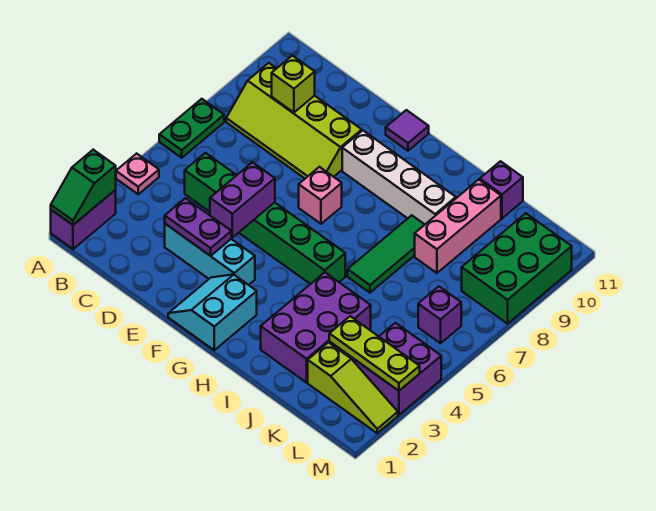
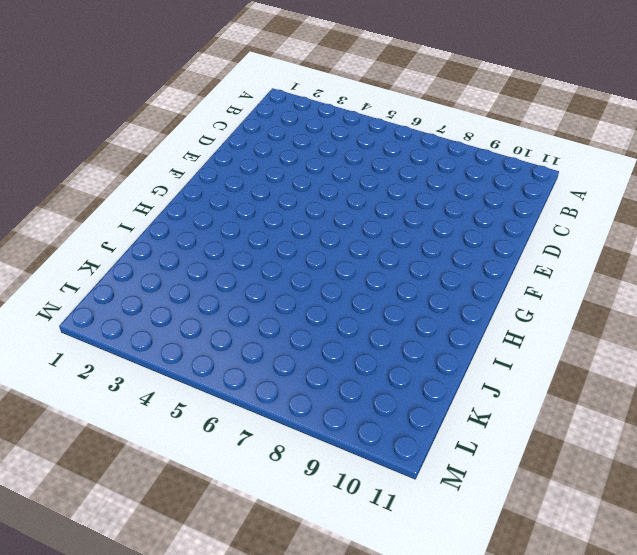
none -> purple brick A1:A2 level 1
none -> pink plate A4 level 1
none -> green plate A6:A7 level 1

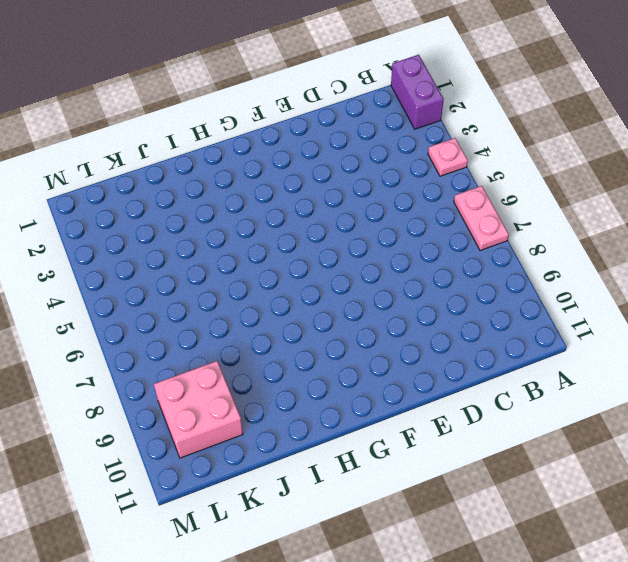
pink plate A6:A7 level 1 -> green plate A6:A7 level 1
pink brick K9:L10 level 1 -> green brick L8:M10 level 1
none -> lime slope B8:E9 level 1 top 9
none -> green brick C5:H5 level 1
none -> cyan brick D3:F3 level 1

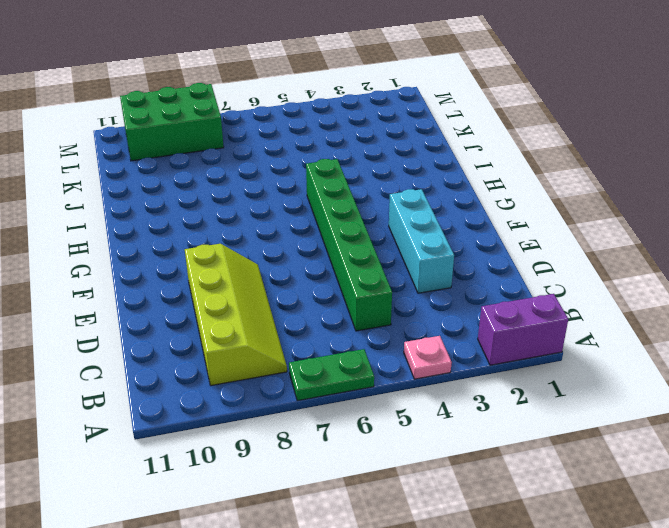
none -> cyan slope F1:G2 level 1 top G
none -> pink brick F7 level 1
none -> white brick F9:I9 level 1

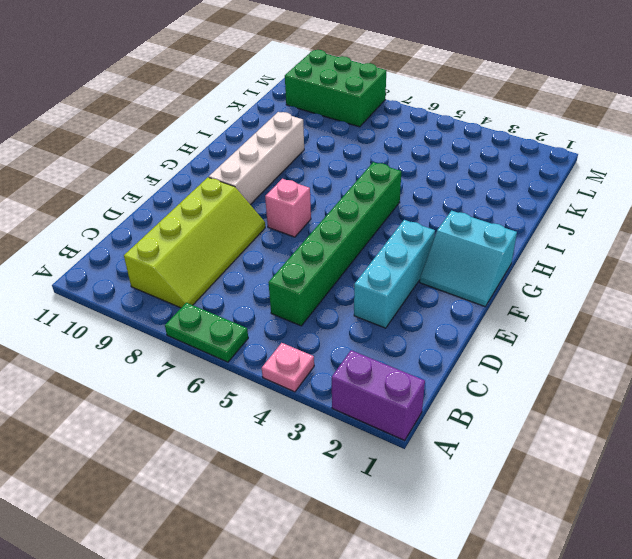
none -> purple tile F11 level 1
none -> purple brick I2:J4 level 1
none -> green tile I6:I8 level 1

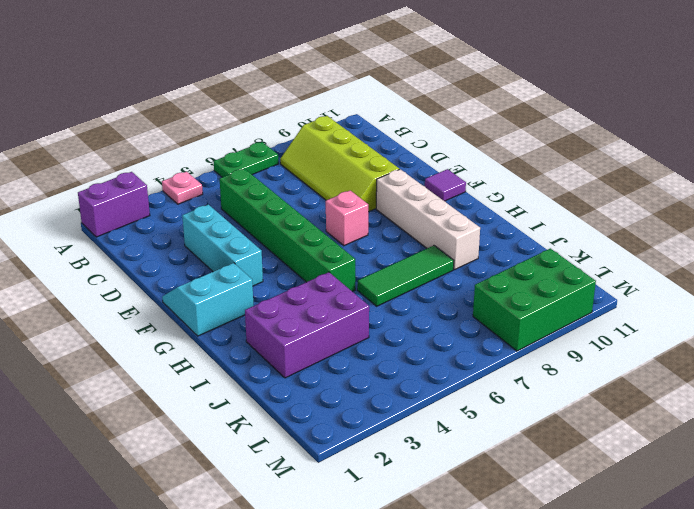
none -> pink brick J8:J10 level 1
none -> purple brick J11 level 1
none -> lime slope K2:M2 level 1 top K

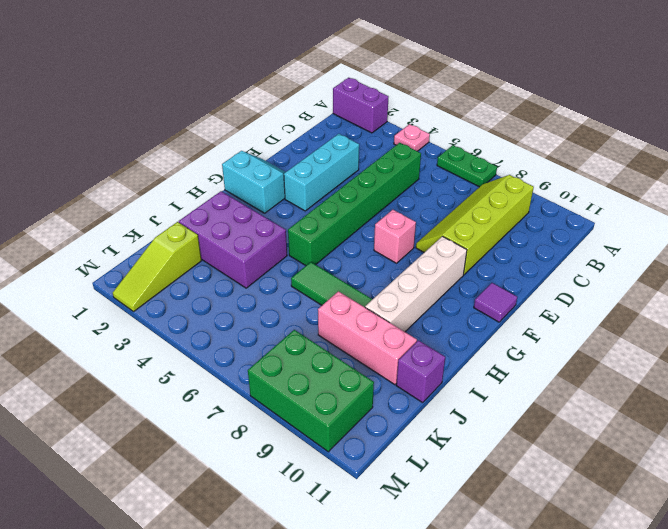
none -> purple brick L3:M4 level 1
none -> purple brick L6 level 1
none -> green slope A1:A2 level 2 top 2

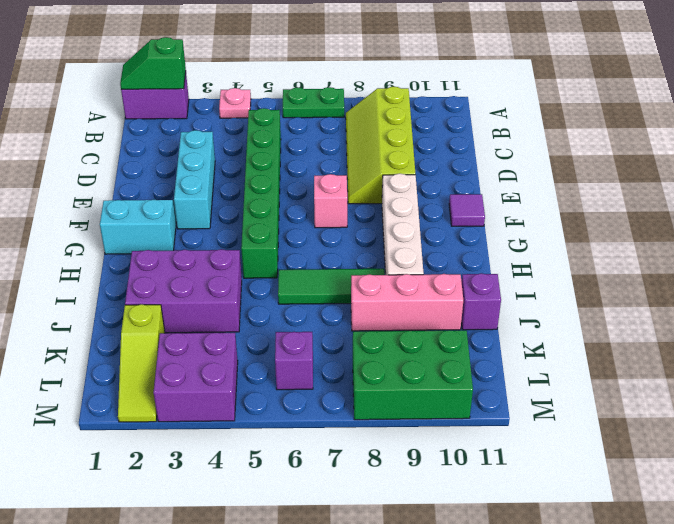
none -> lime brick C9 level 2
none -> purple plate D3:E3 level 2
none -> purple brick E4:E5 level 2

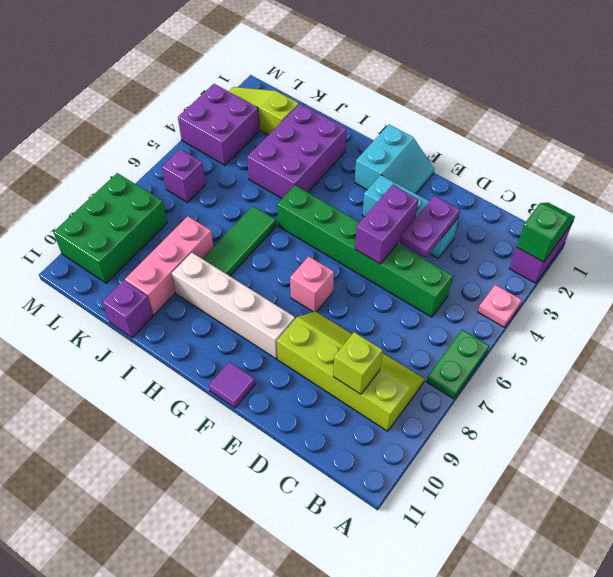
purple plate D3:D4 level 2 -> purple plate D3:E3 level 2
none -> lime plate K3:M3 level 2

